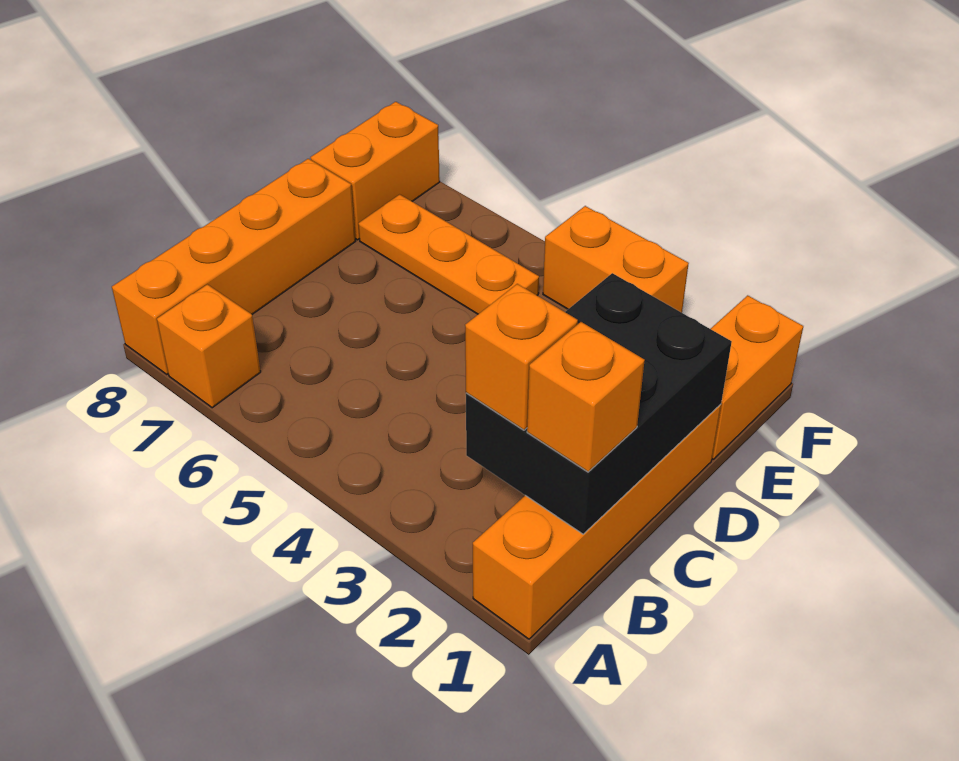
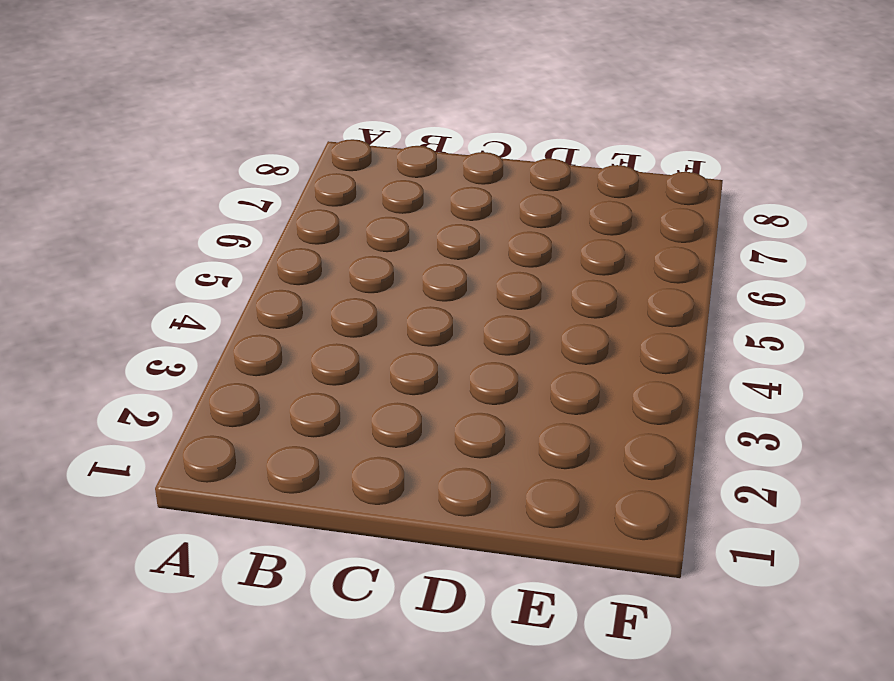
none -> orange brick A1:D1 level 1
none -> orange brick A7 level 1

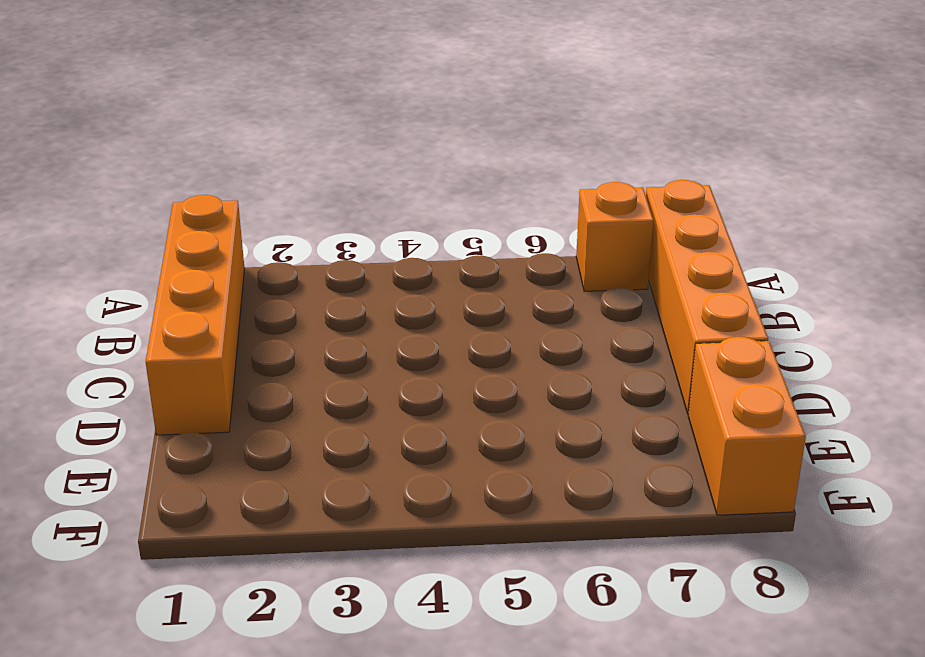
none -> orange brick E1:F1 level 1
none -> orange plate E5:E7 level 1

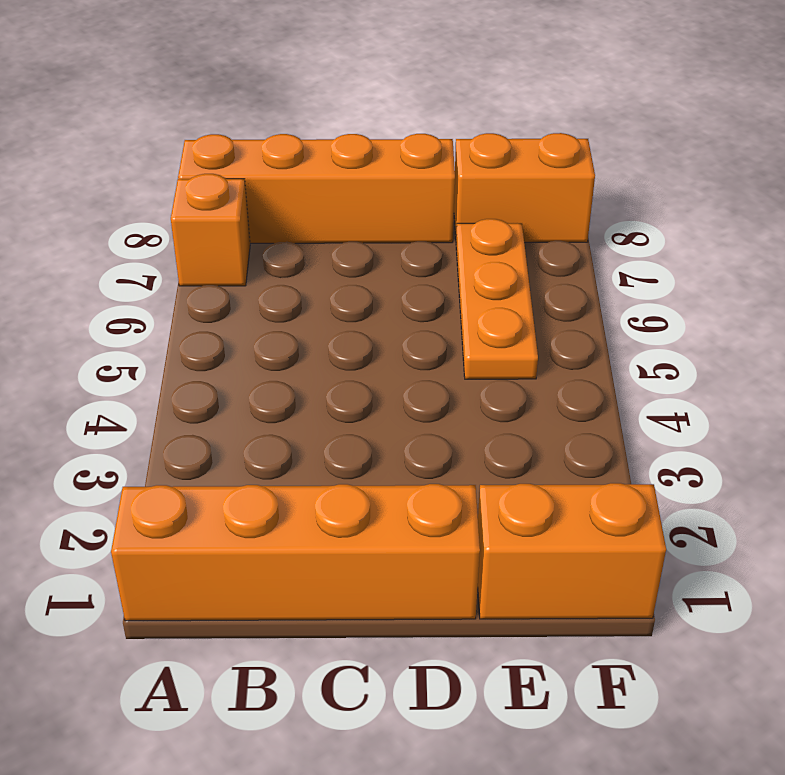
none -> orange brick F3:F4 level 1
none -> black brick B1:D2 level 2

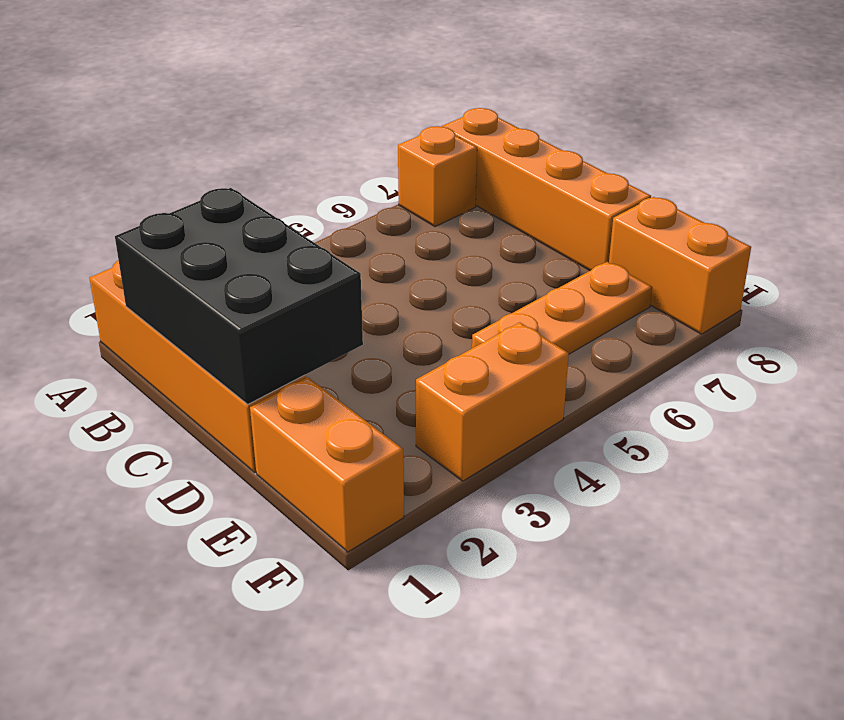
none -> orange brick B1 level 3
none -> orange brick B2 level 3

